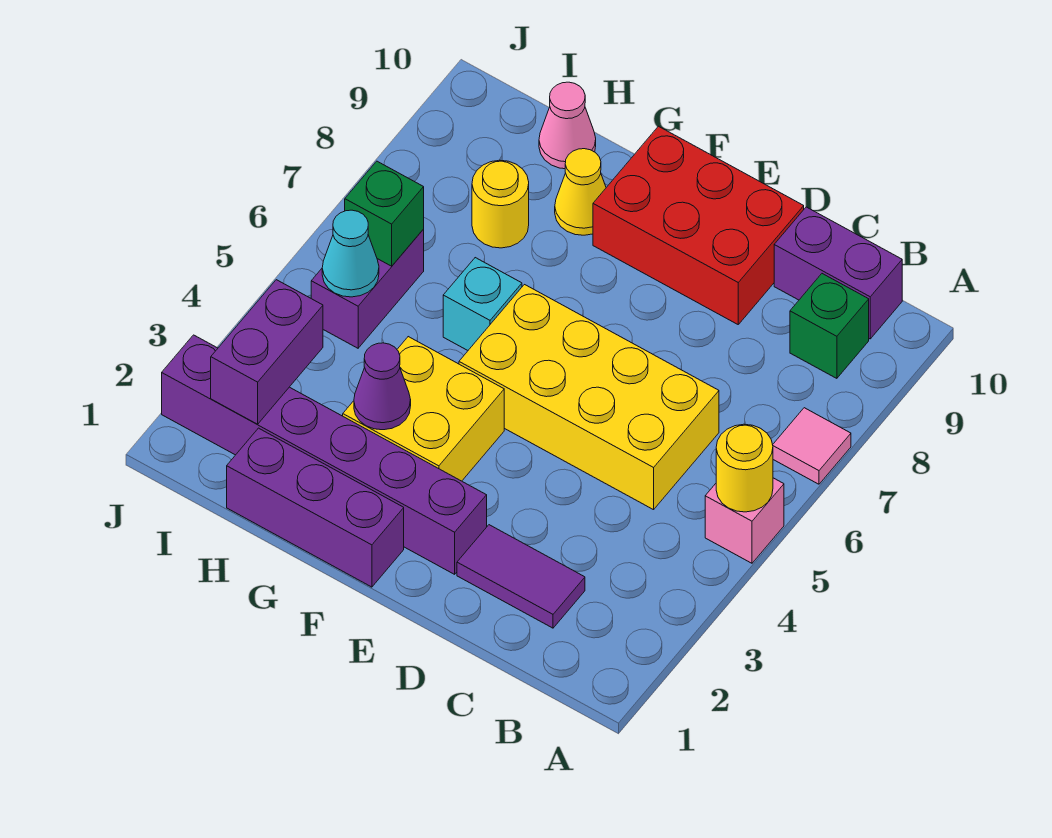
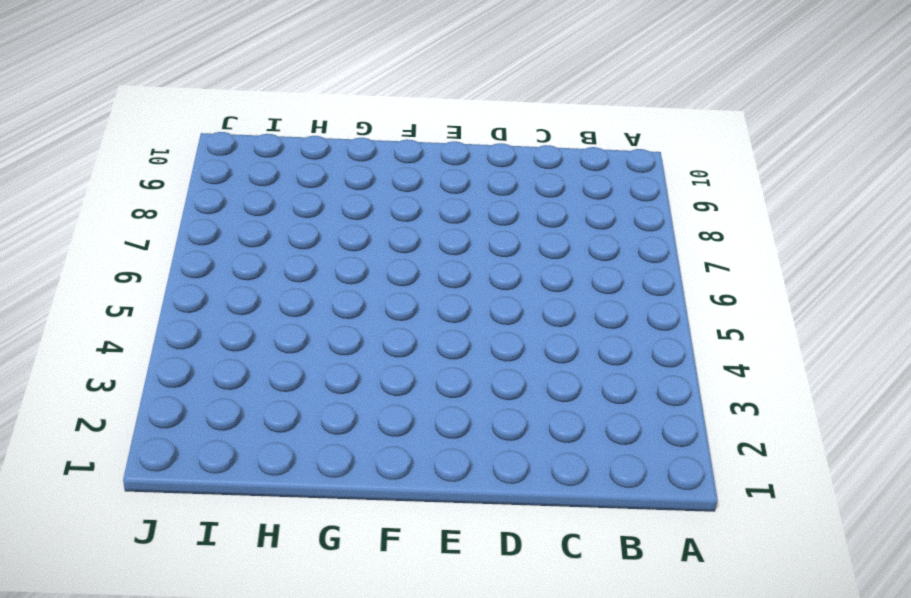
none -> pink brick A5 level 1
none -> pink tile A7 level 1
none -> green brick B9 level 1

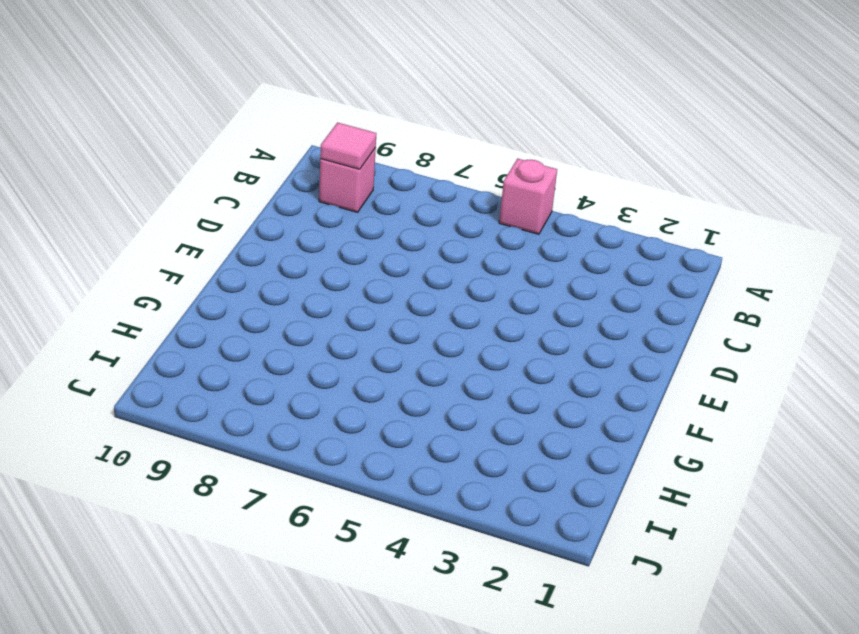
pink brick B9 level 1 -> green brick B9 level 1
pink tile B9 level 2 -> pink tile A7 level 1
none -> purple brick B10:C10 level 1
none -> purple tile C2:D2 level 1
none -> yellow brick C5:F6 level 1

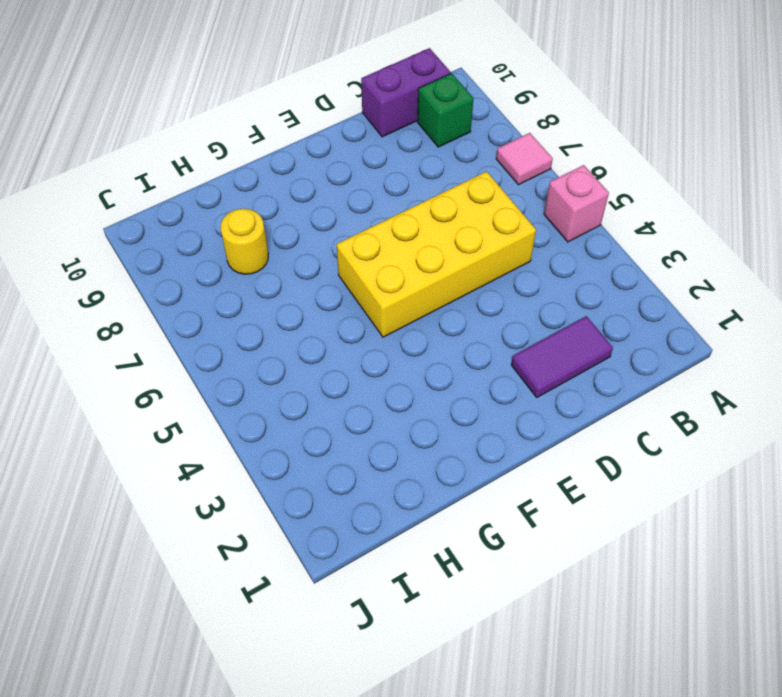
none -> red brick D9:F10 level 1
none -> purple brick E2:J2 level 1
none -> purple brick F1:H1 level 1

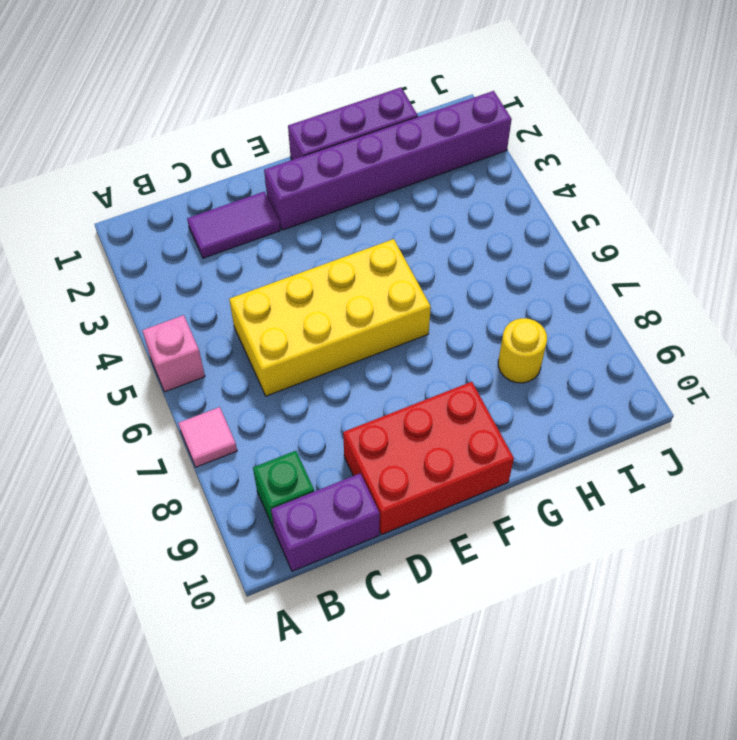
none -> yellow brick F3:G4 level 1
none -> cyan brick G6 level 1
none -> yellow cone G9 level 1

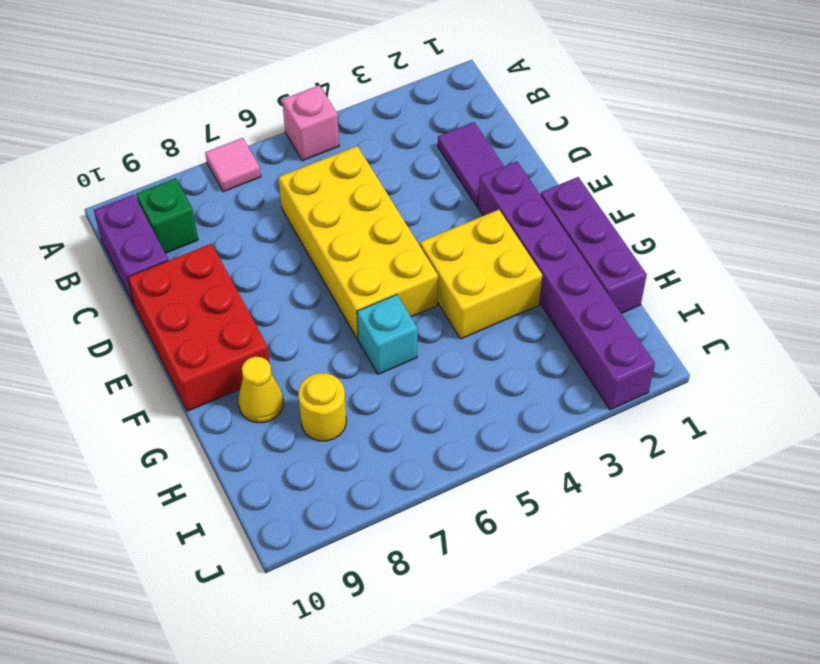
none -> pink cone H10 level 1
none -> purple brick I5:I6 level 1
none -> yellow round brick A5 level 2

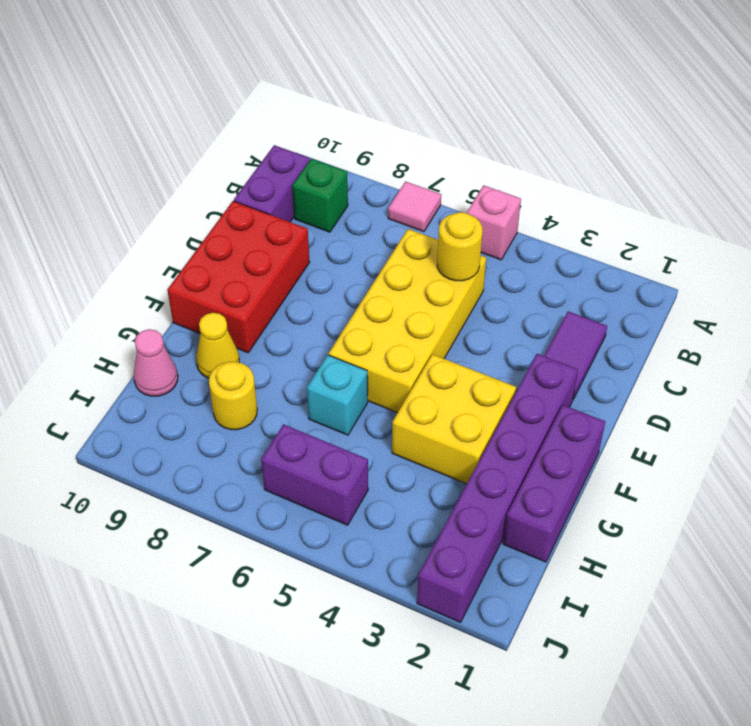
yellow round brick C5 level 2 -> yellow round brick A5 level 2
none -> purple cone G3 level 2
none -> purple brick I2:I3 level 2
none -> cyan cone I5 level 2

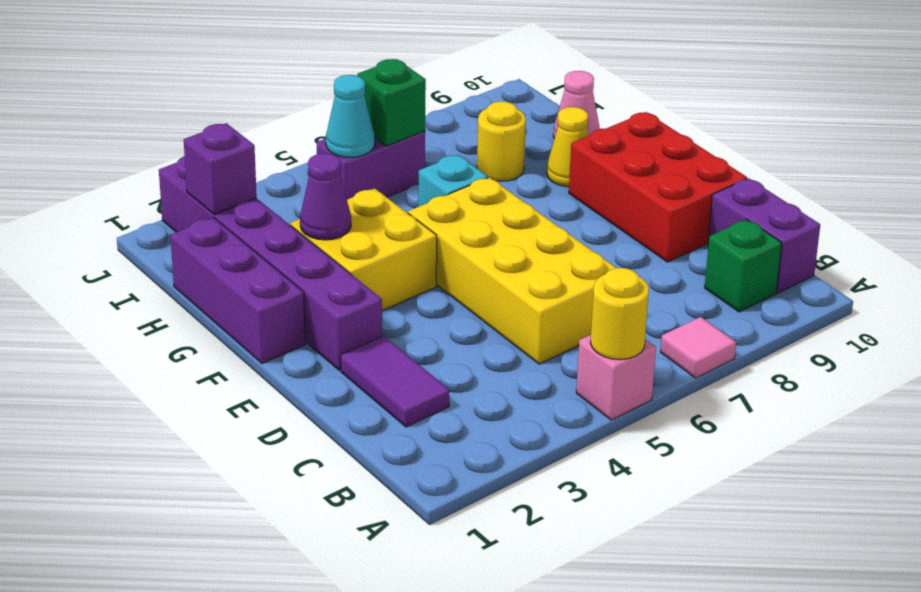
purple brick I2 level 2 -> purple brick I2:I3 level 2

